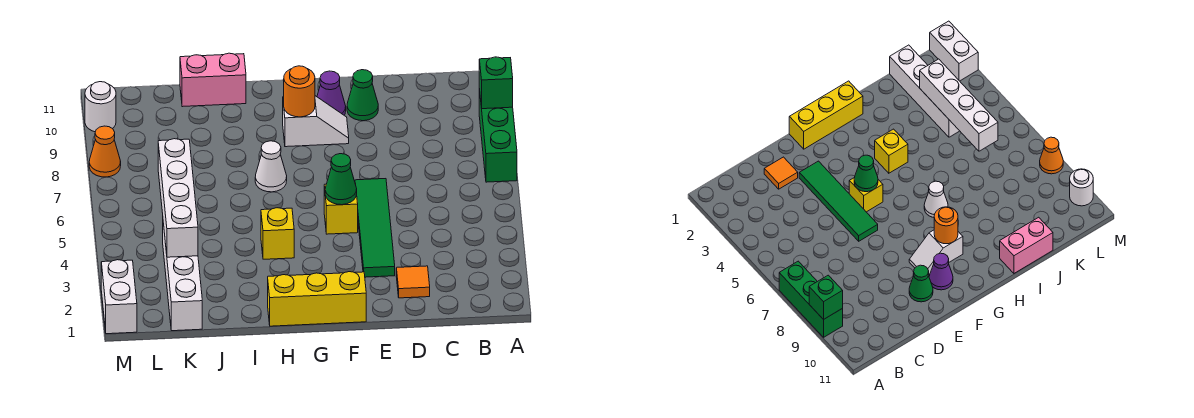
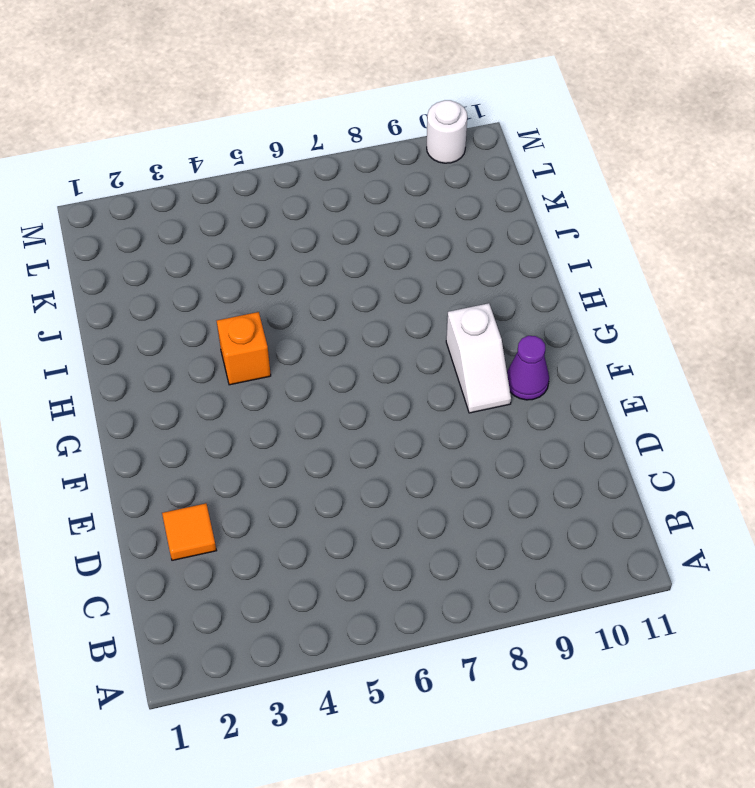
orange brick H4 level 1 -> yellow brick H4 level 1
none -> green brick A7:A9 level 1
none -> green tile E3:E6 level 1
none -> green cone E10 level 1

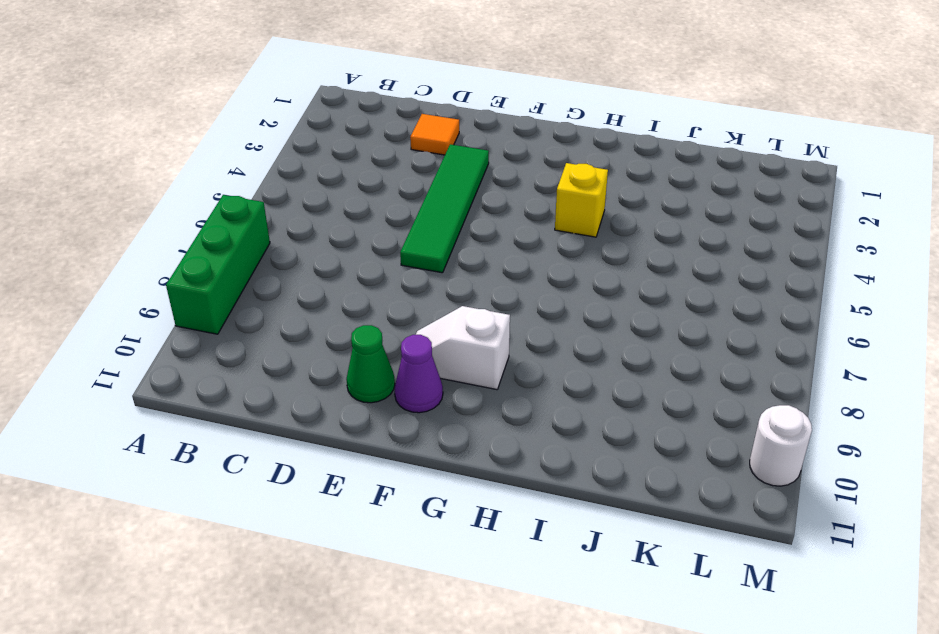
none -> yellow brick F1:H1 level 1
none -> yellow brick F5 level 1
none -> white cone H7 level 1

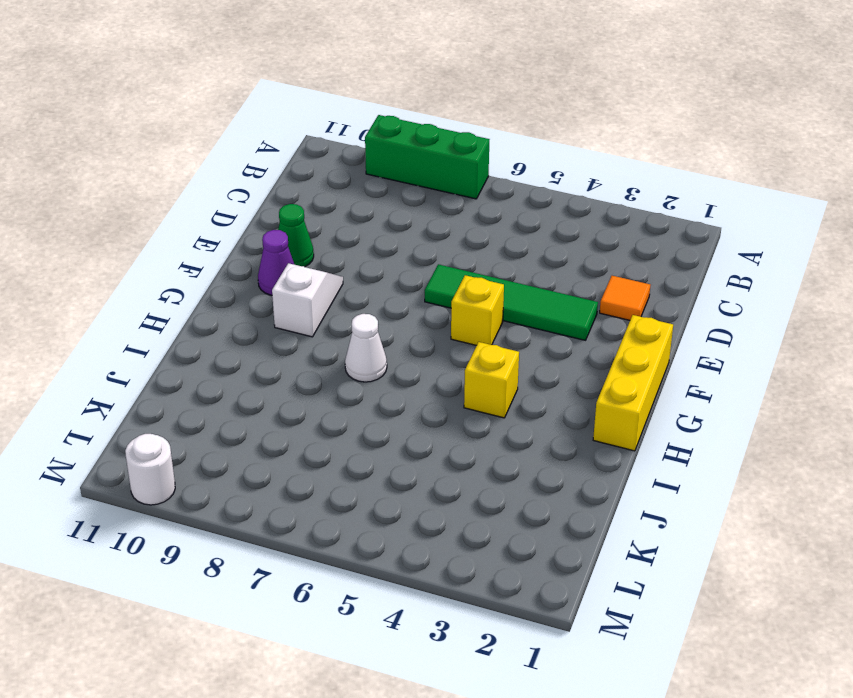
none -> pink brick I11:J11 level 1
none -> white brick K1:K4 level 1
none -> white brick M1:M2 level 1

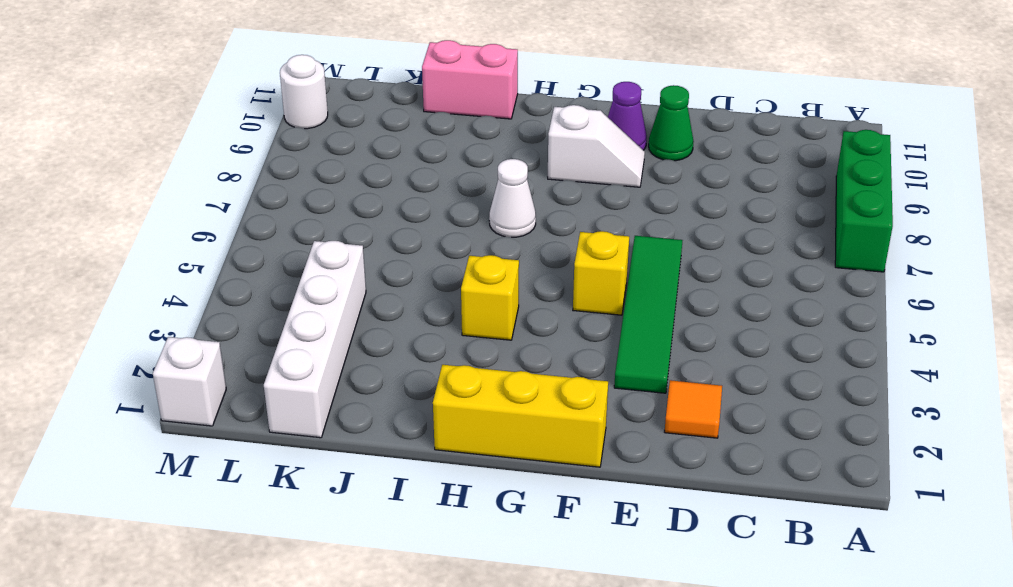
white brick M1 level 1 -> white brick M1:M2 level 1
none -> orange cone M8 level 1
none -> green brick A9 level 2
none -> green cone F5 level 2

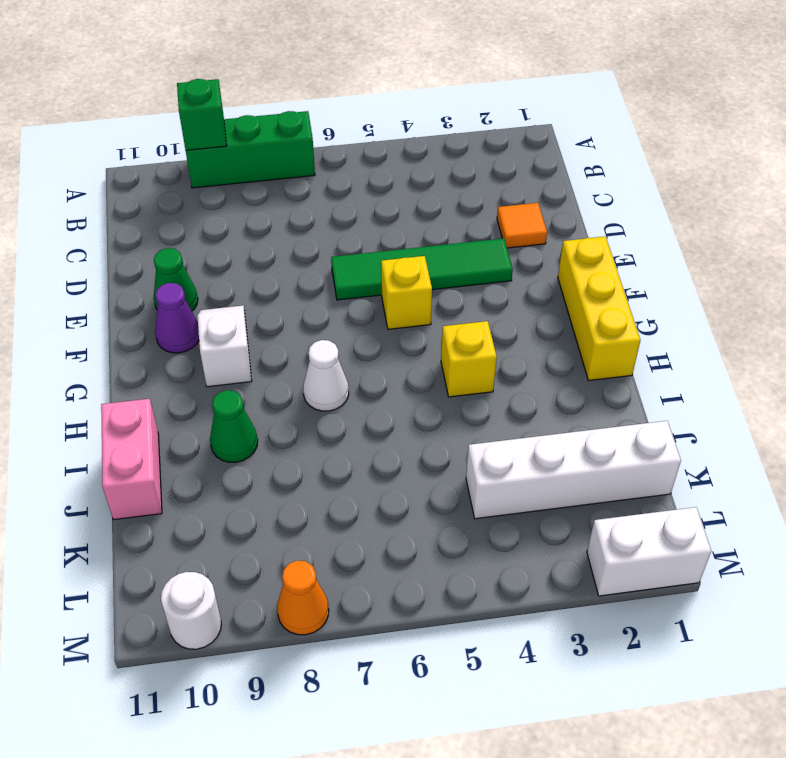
green cone I9 level 1 -> green cone F5 level 2
none -> orange round brick G9 level 2
none -> white brick K3:K6 level 2

